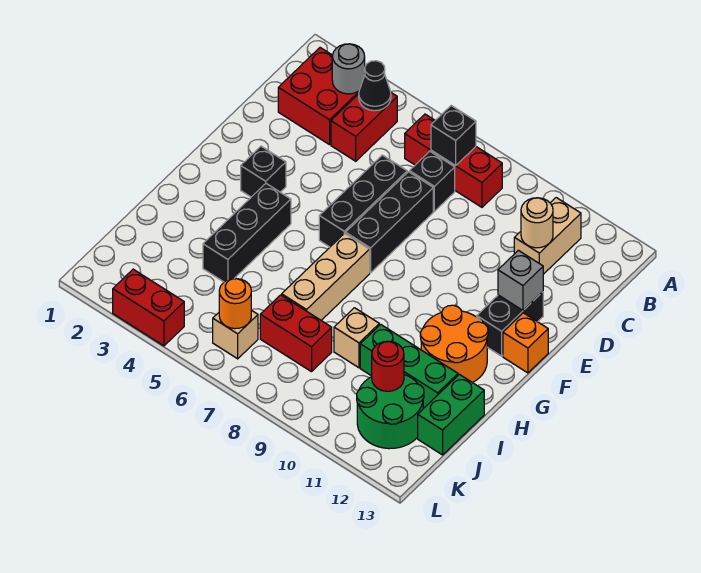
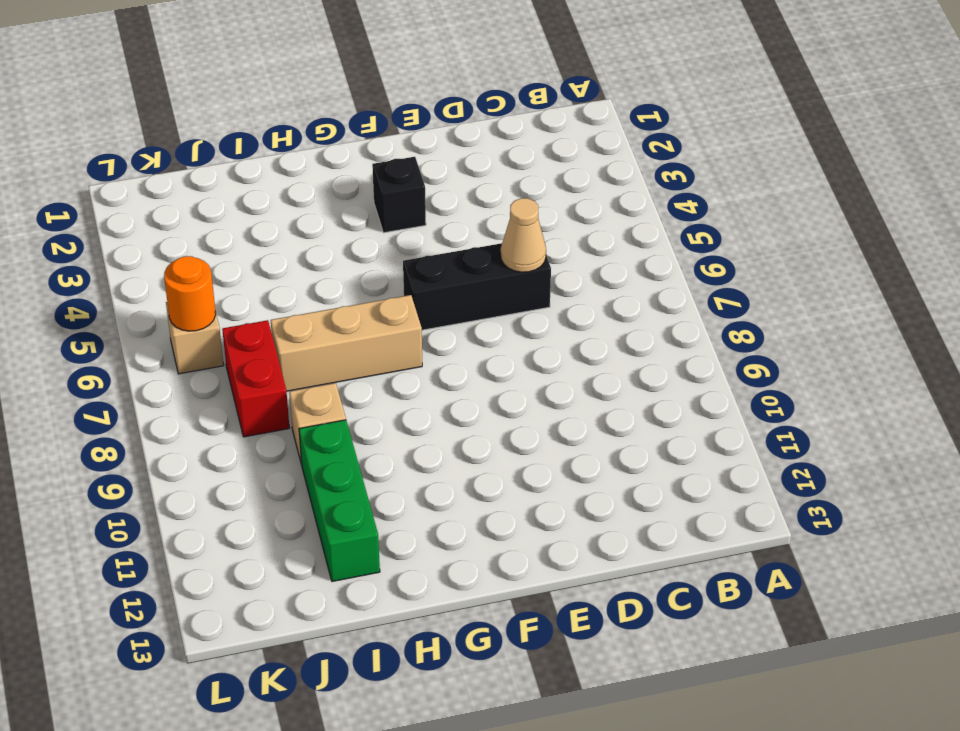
tan cone D6 level 2 -> none
none -> red brick B2:C3 level 1
none -> red brick B4:C4 level 1
none -> red brick B6:B8 level 1

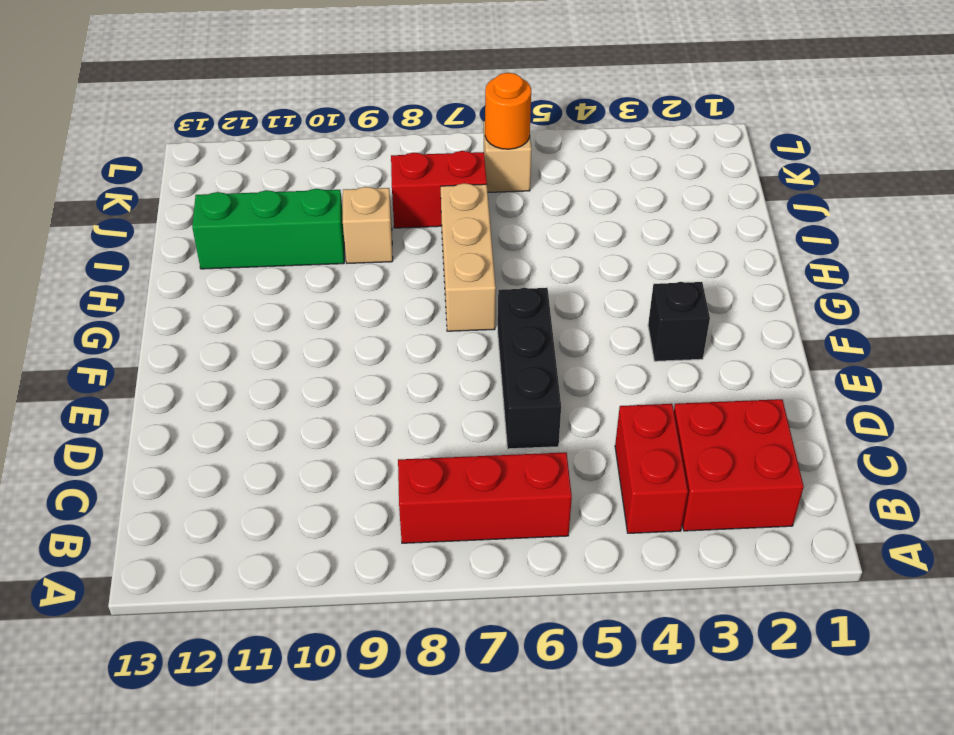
none -> tan brick B11:C11 level 1
none -> black brick C7 level 1
none -> black brick D7:F7 level 1

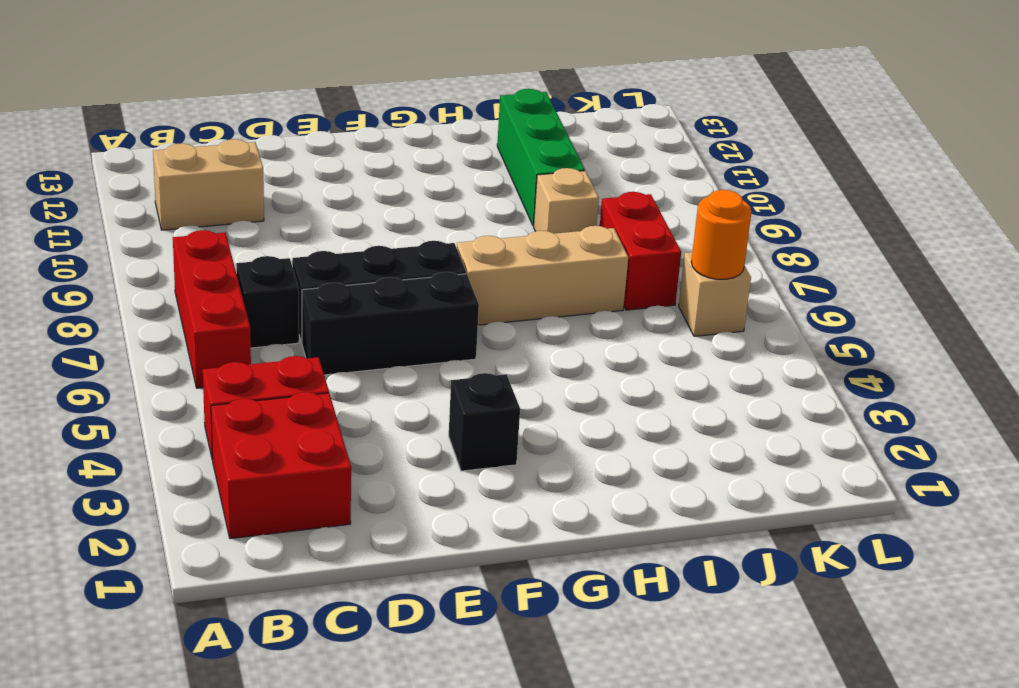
none -> black brick E12:F12 level 1
none -> orange brick F13 level 1
none -> black brick G4:I4 level 1

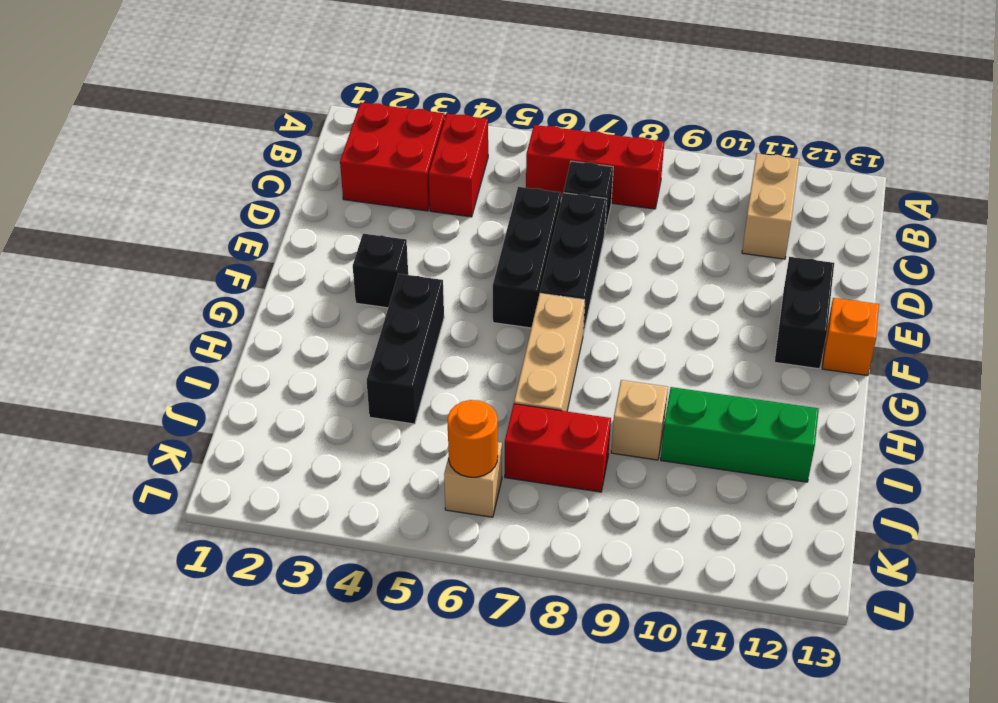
none -> orange round brick G11:H12 level 1
none -> green brick I13:J13 level 1
none -> green round brick J11:K12 level 1

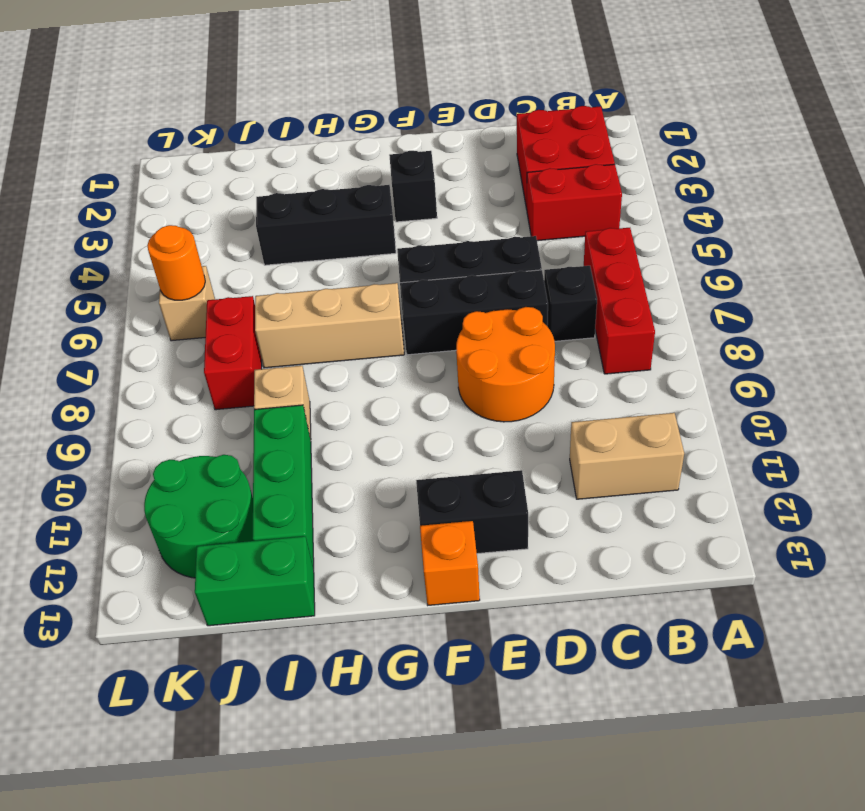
orange round brick D8:E9 level 1 -> orange round brick G11:H12 level 1
none -> red brick L3:L4 level 1
none -> grey round brick B3 level 2
none -> black cone B4 level 2

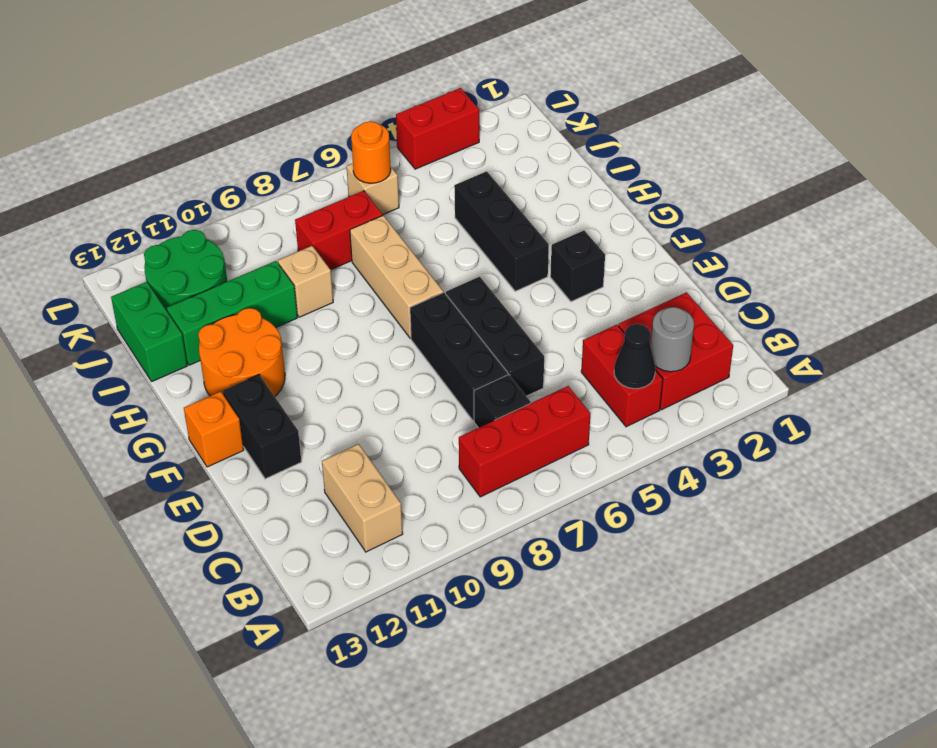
none -> black brick B7 level 2
none -> tan round brick C11 level 2
none -> grey brick E12 level 2

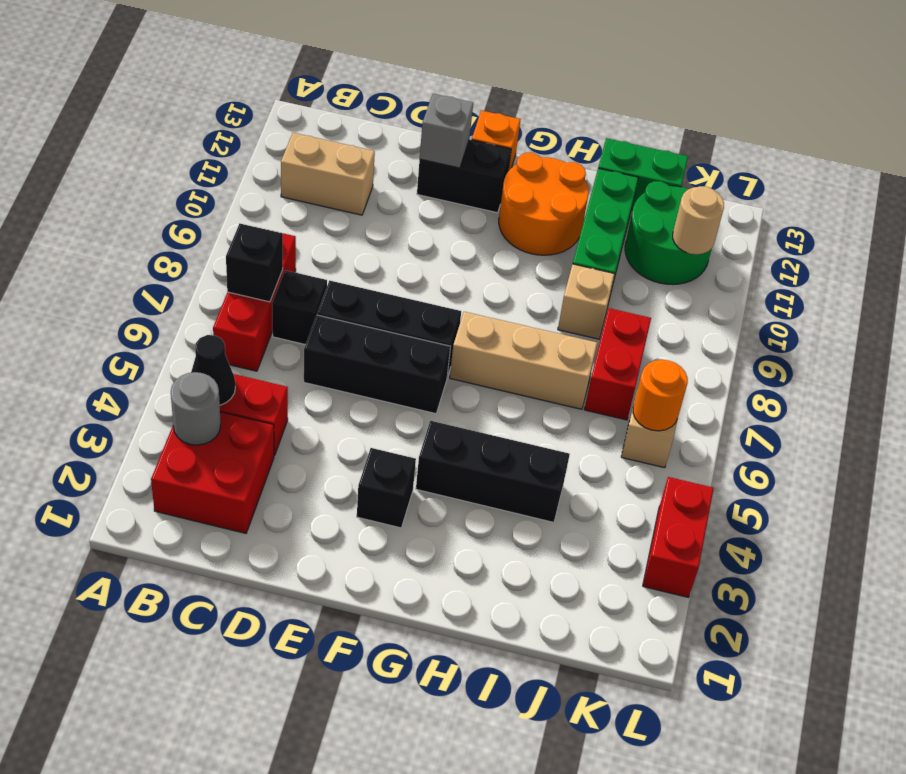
tan round brick K11 level 2 -> tan round brick C11 level 2
none -> red round brick J11 level 2

